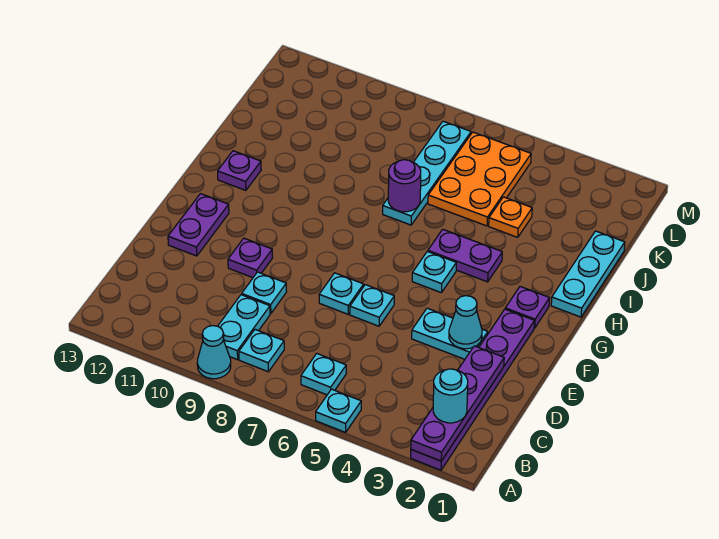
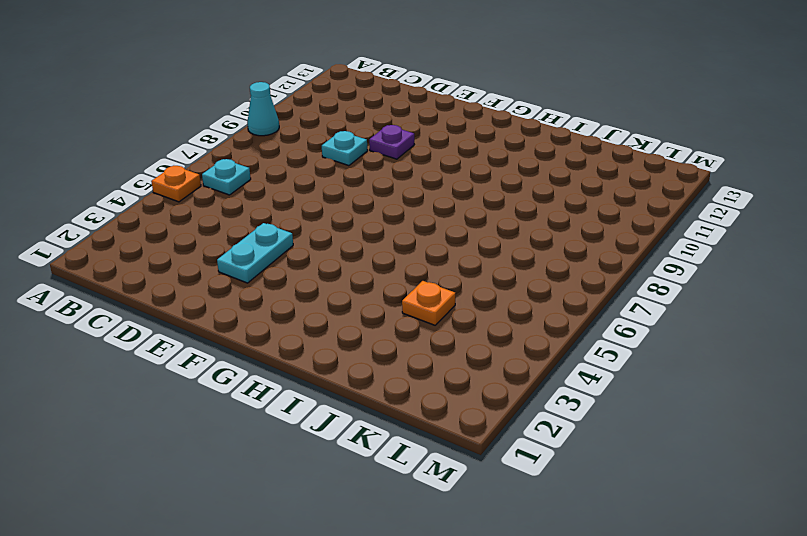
orange plate A5 level 1 -> cyan plate A5 level 1
none -> purple plate A2:F2 level 1
none -> cyan plate B8 level 1
none -> cyan plate B9:C9 level 1

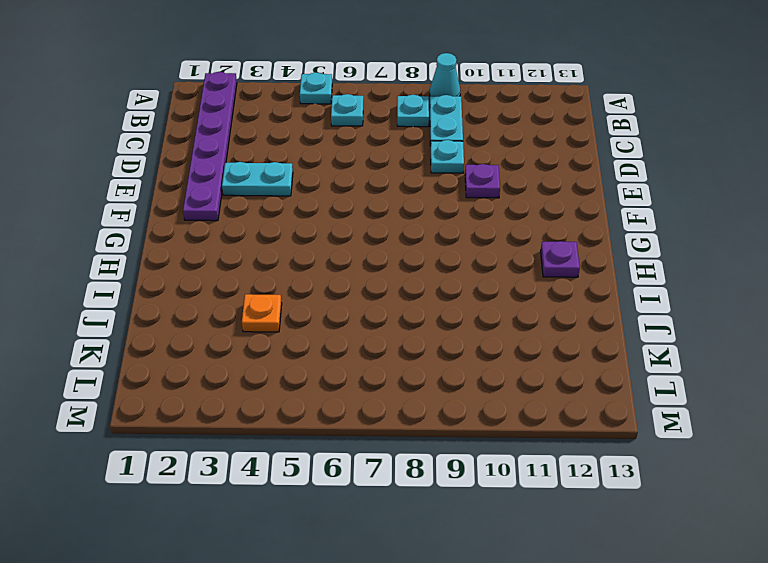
none -> cyan plate E6 level 1
none -> cyan plate E7 level 1
none -> purple plate E12:F12 level 1

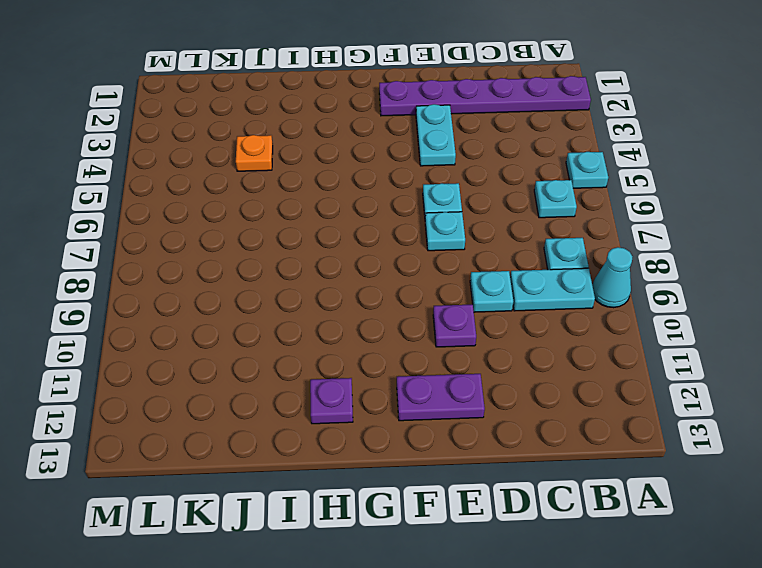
none -> purple plate G2 level 1
none -> cyan plate G5 level 1
none -> cyan plate H1:J1 level 1

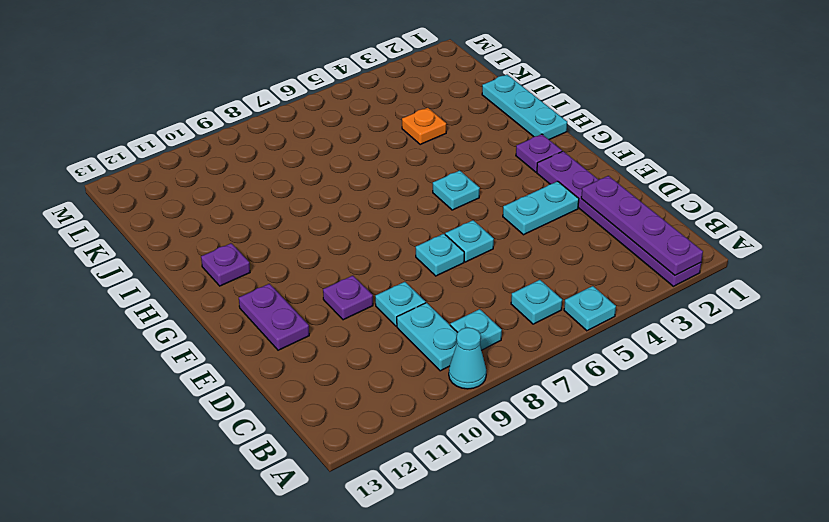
none -> purple plate H4:H5 level 1
none -> cyan plate I7:L7 level 1
none -> orange plate J5:L6 level 1

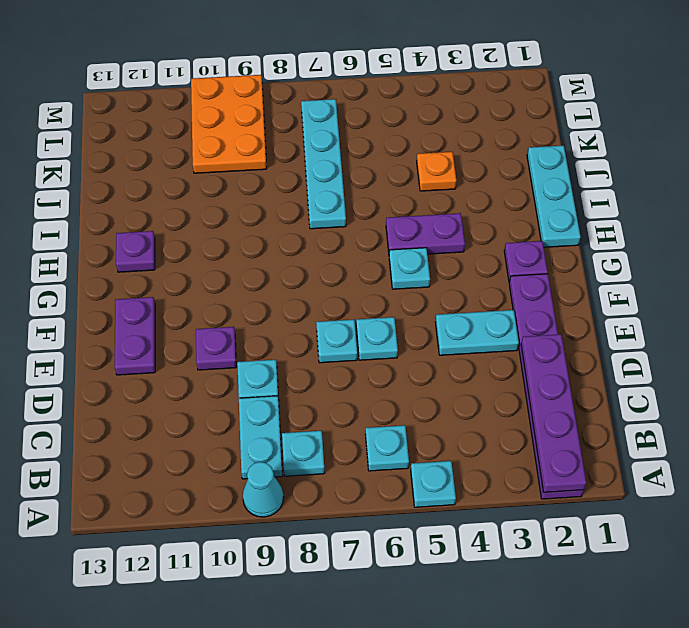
orange plate K9:M10 level 1 -> orange plate J5:L6 level 1
none -> cyan cone E3 level 2
none -> purple round brick I7 level 2
none -> cyan round brick B2 level 3

